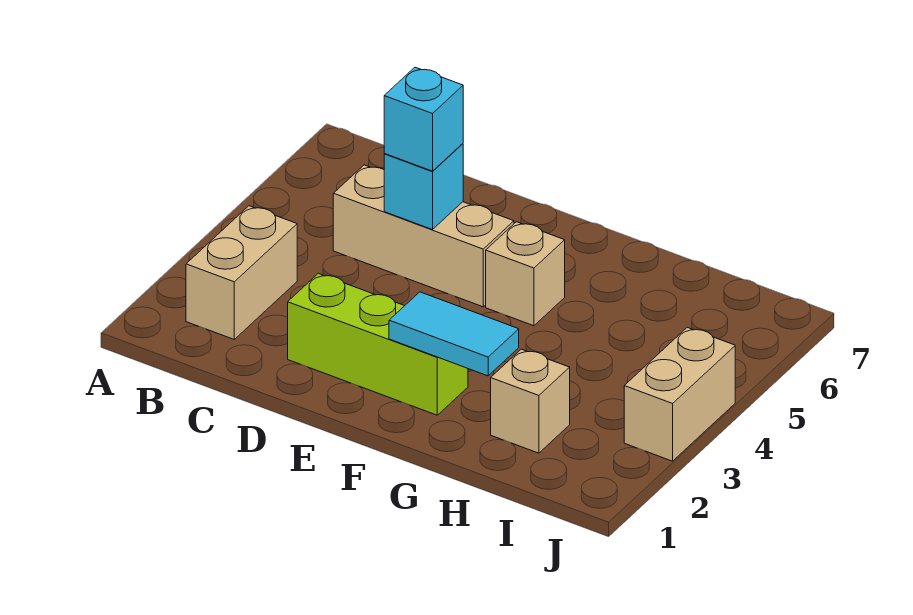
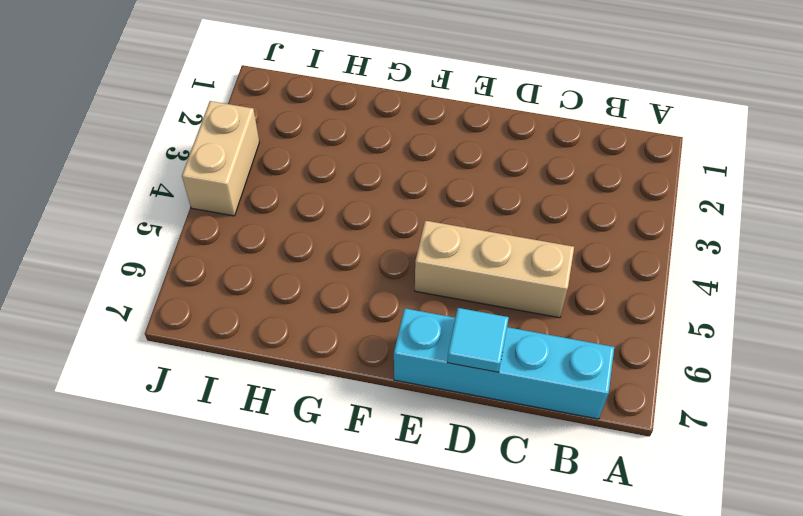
cyan brick B7:E7 level 1 -> none
cyan tile D7 level 2 -> none
none -> tan brick B2:B3 level 1
none -> lime brick D2:F2 level 1

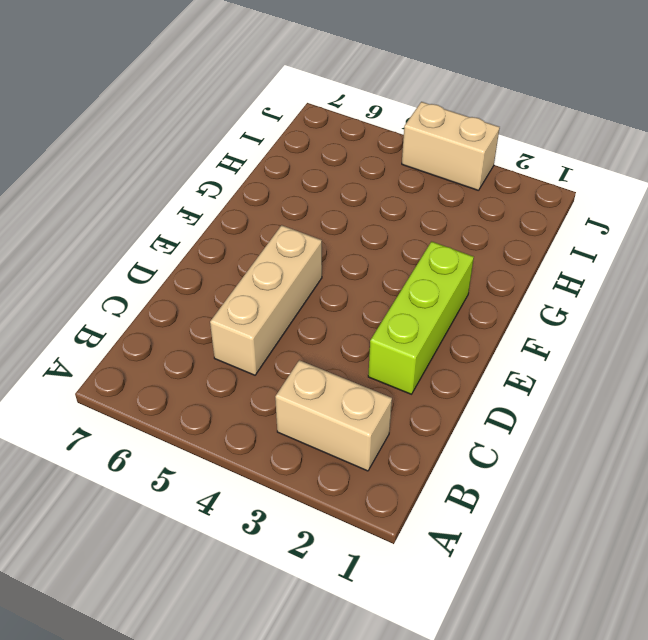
none -> tan brick F5 level 1
none -> tan brick H2 level 1

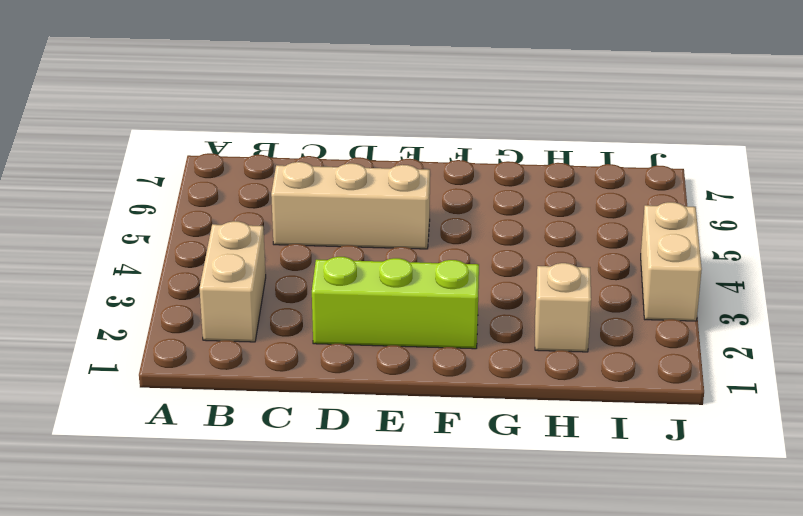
none -> tan brick F5 level 1
none -> cyan brick D5 level 2

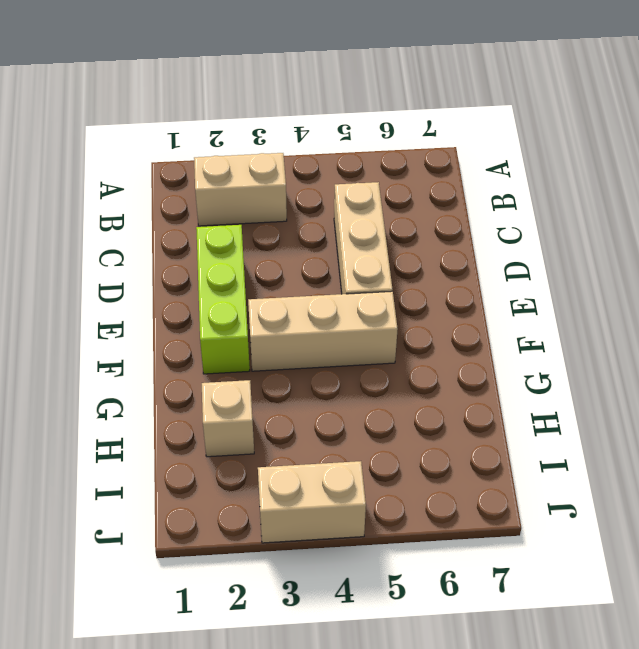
tan brick F3:F5 level 1 -> tan brick F5 level 1
none -> cyan brick D5 level 2
none -> cyan tile F2:G2 level 2

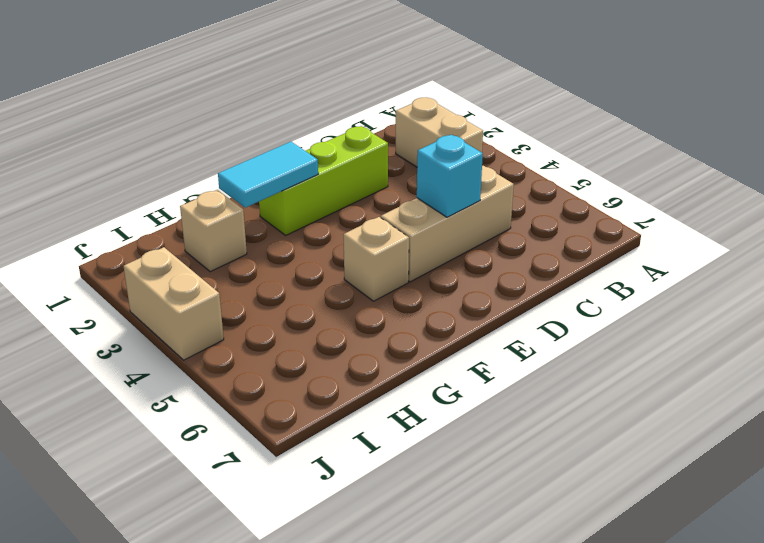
none -> cyan brick D5 level 3

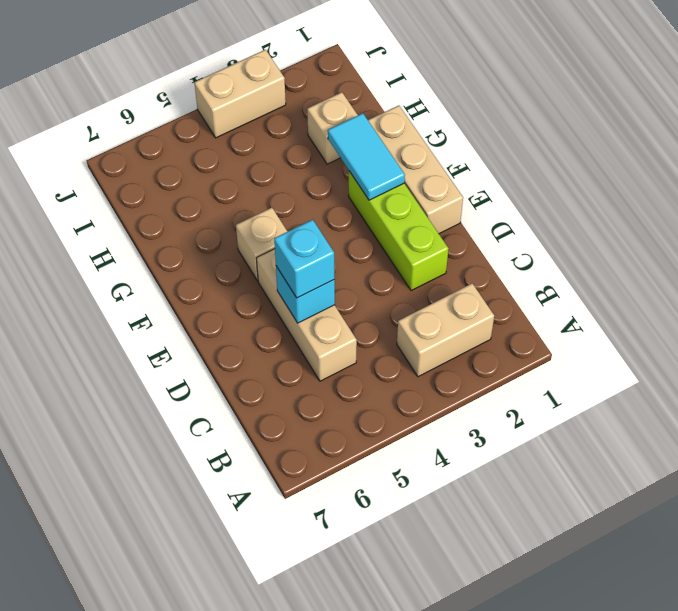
tan brick E1:G1 level 1 -> none

